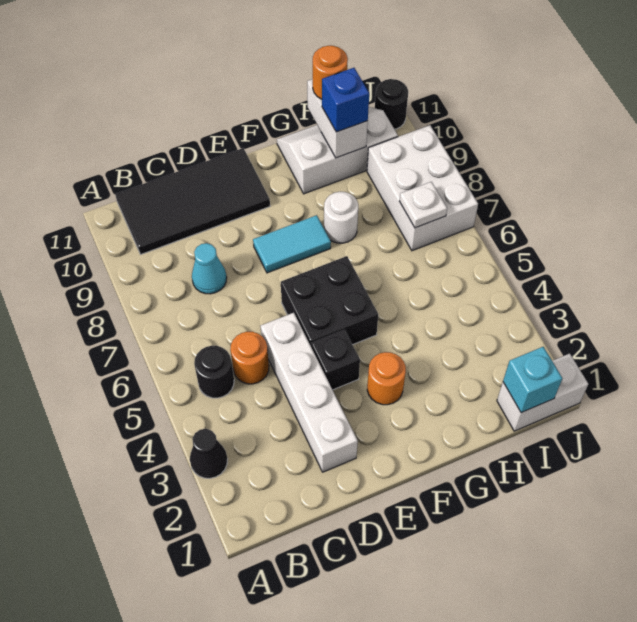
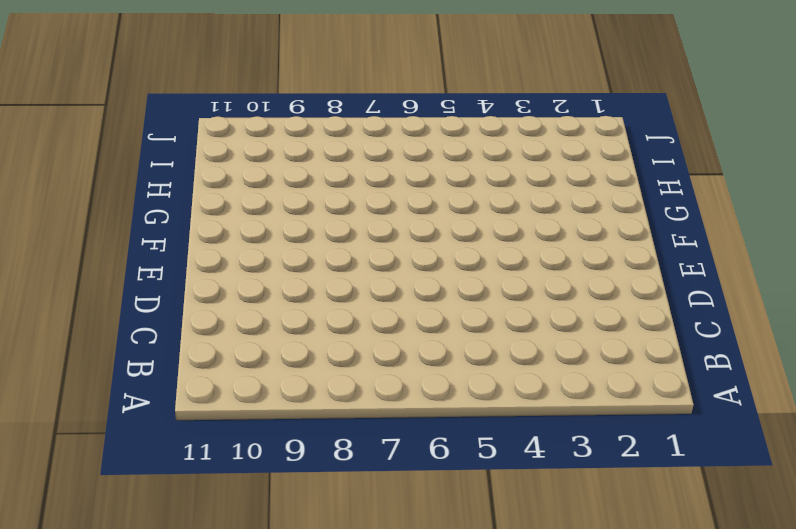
none -> black cone A3 level 1
none -> black round brick B5 level 1
none -> black tile B10:E11 level 1

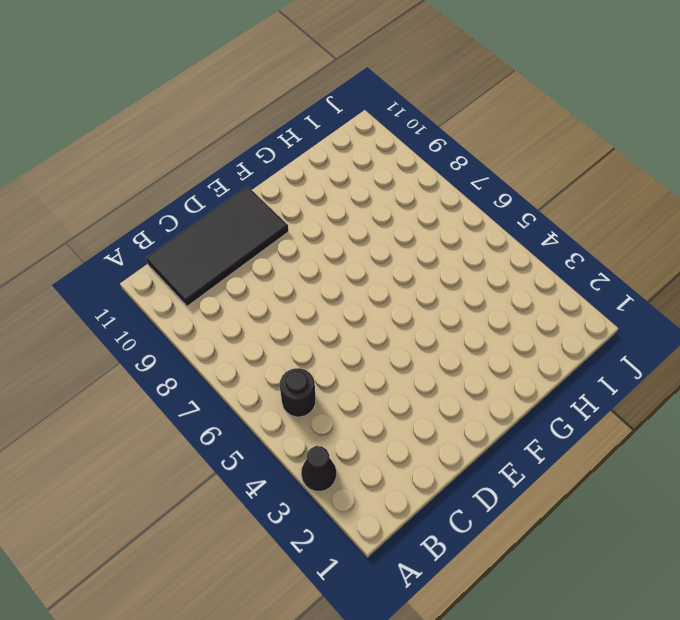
none -> orange round brick C5 level 1
none -> cyan cone C8 level 1
none -> white brick D2:D5 level 1

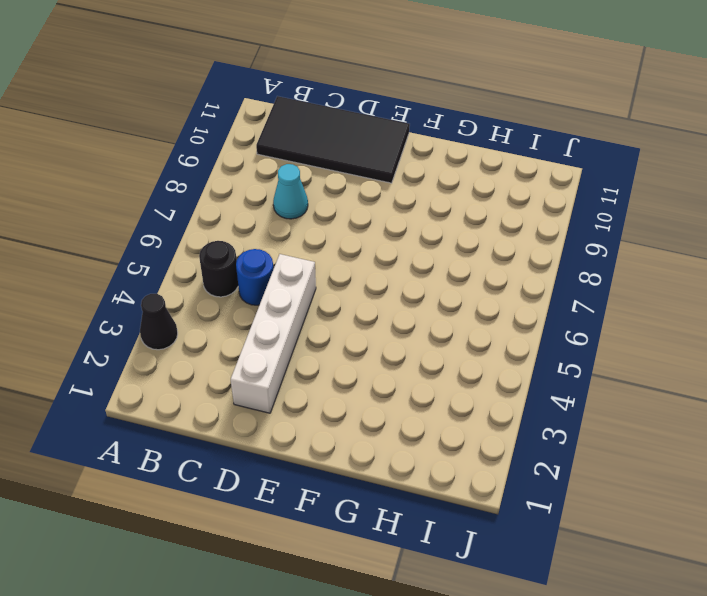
blue round brick C5 level 1 -> orange round brick C5 level 1
none -> black brick E4 level 1
none -> black brick E5:F6 level 1
none -> cyan tile E8:F8 level 1

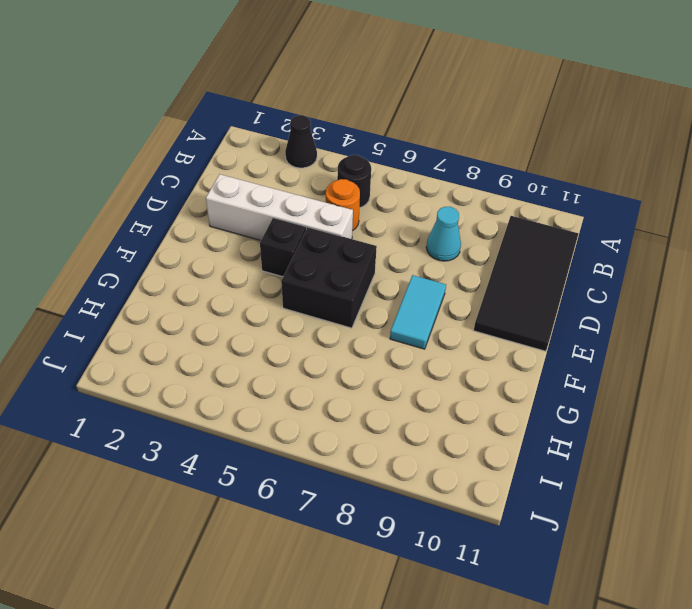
none -> orange round brick F3 level 1
none -> white round brick G8 level 1
none -> white slope G10:I11 level 1 top 10

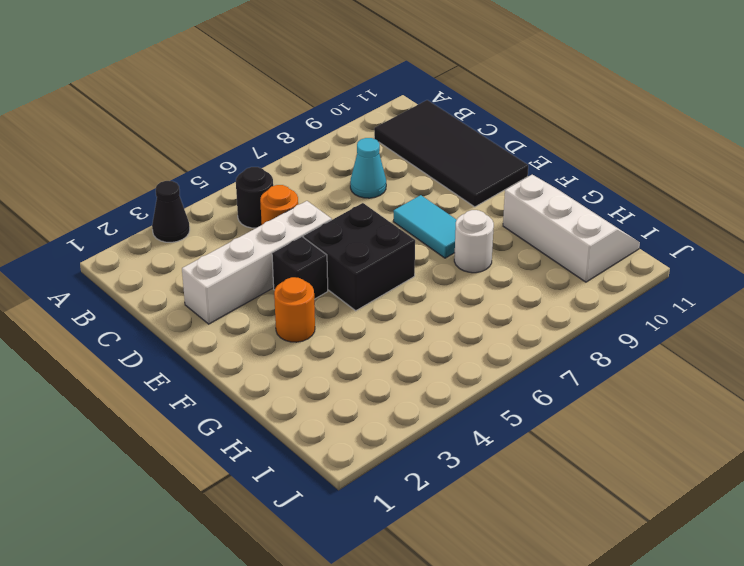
none -> white brick I1:J1 level 1
none -> white brick I7:J9 level 1
none -> black round brick J11 level 1

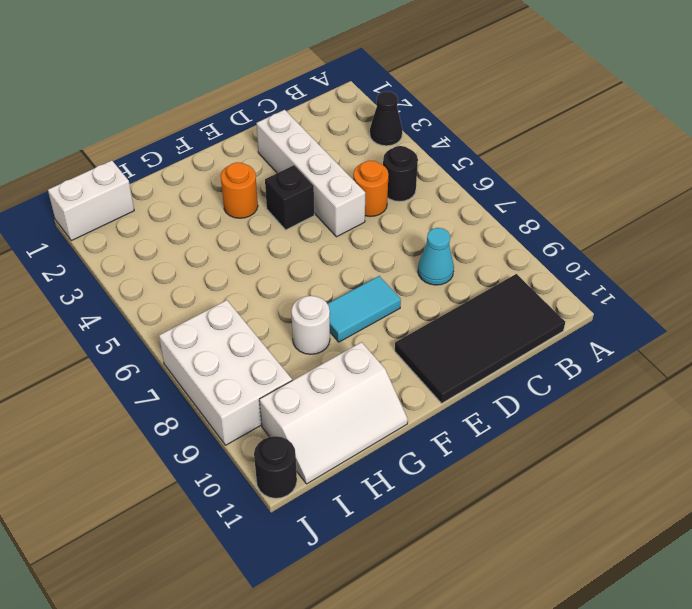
none -> black brick E5:F6 level 1
none -> white brick H10:H11 level 2
none -> cyan brick I1 level 2

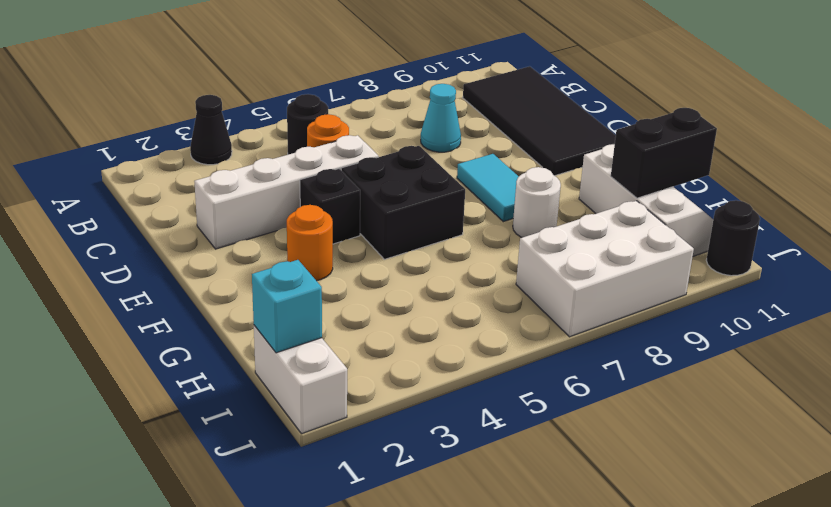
black brick H10:H11 level 2 -> white brick H10:H11 level 2
none -> white plate I7 level 2
none -> blue brick H10 level 3
none -> orange round brick H11 level 3

